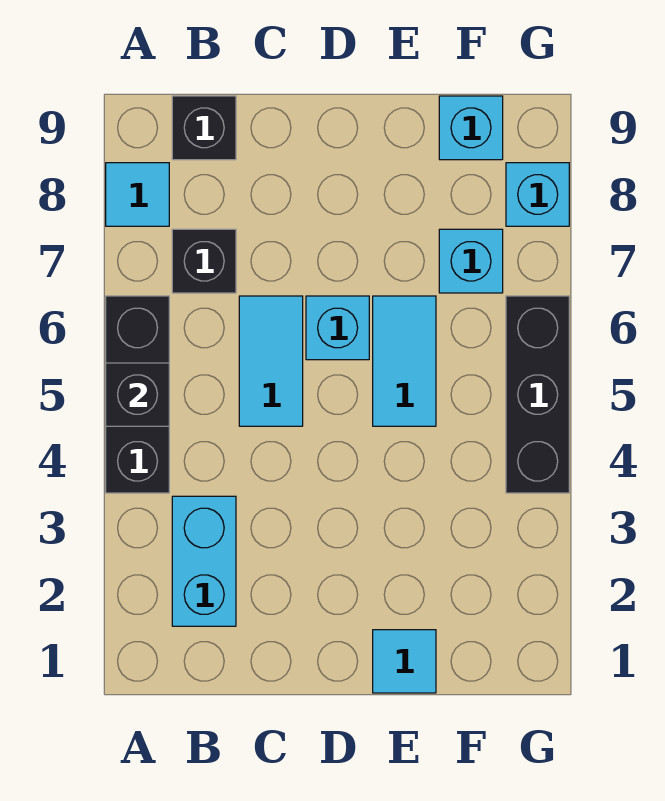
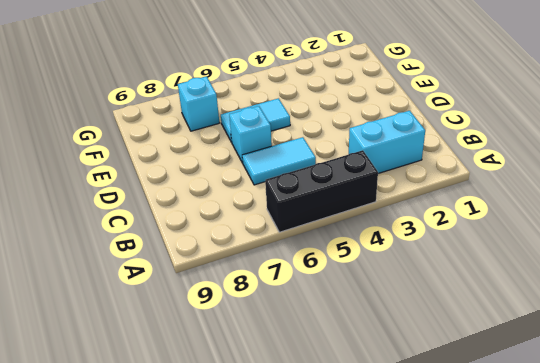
none -> cyan tile A8 level 1
none -> black brick B7 level 1
none -> black brick B9 level 1

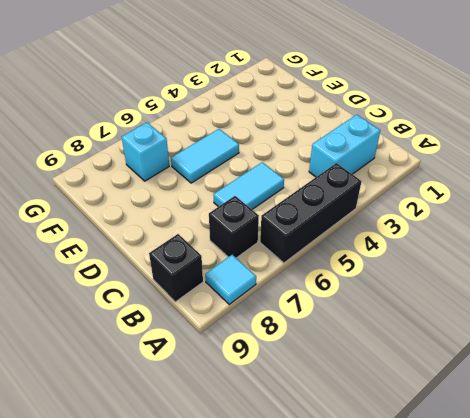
none -> cyan brick D6 level 1
none -> cyan tile E1 level 1
none -> cyan brick F9 level 1

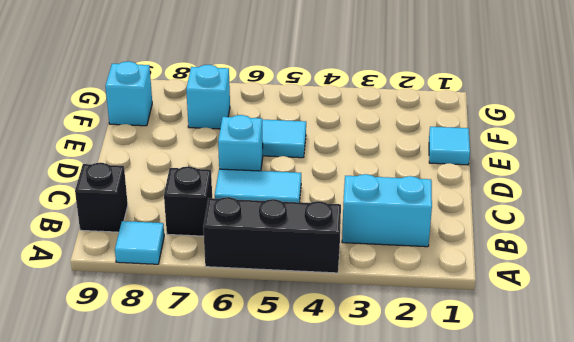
none -> black brick G4:G6 level 1
none -> cyan brick G8 level 1
none -> black brick A5 level 2

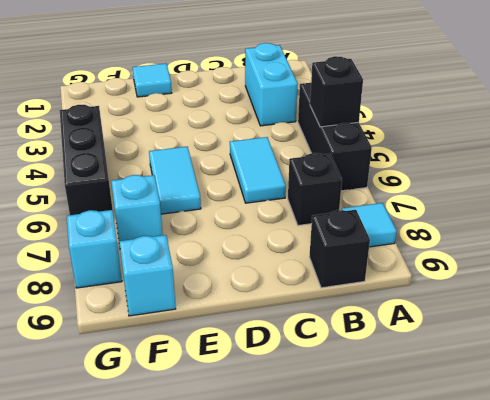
none -> cyan brick D6 level 1

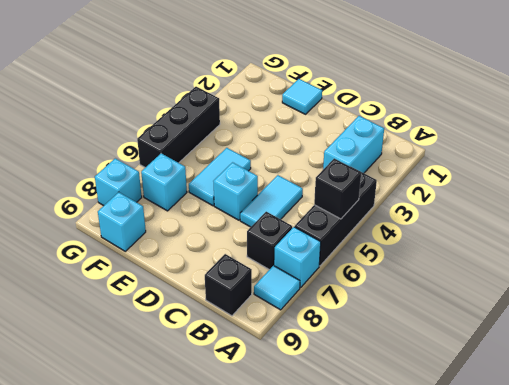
cyan brick A7 level 1 -> none

